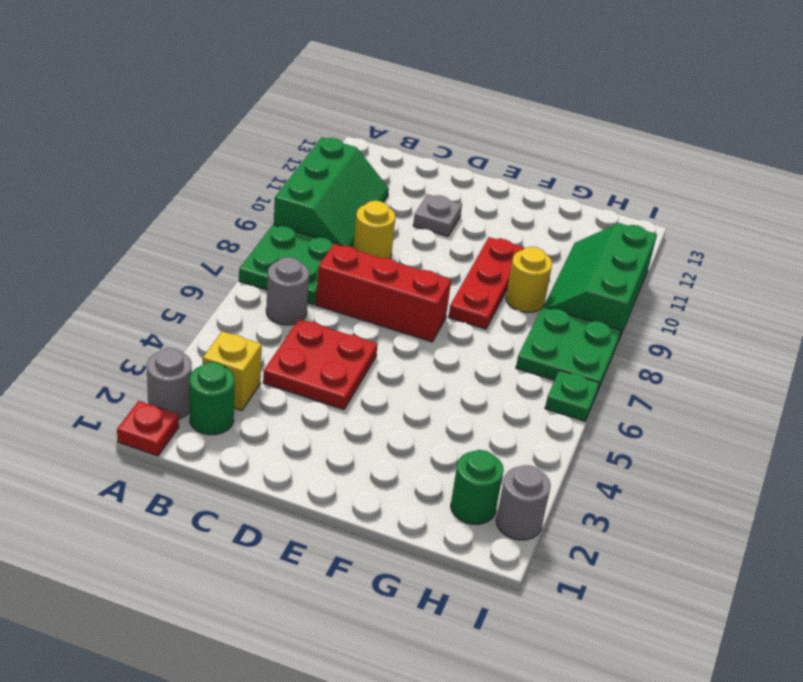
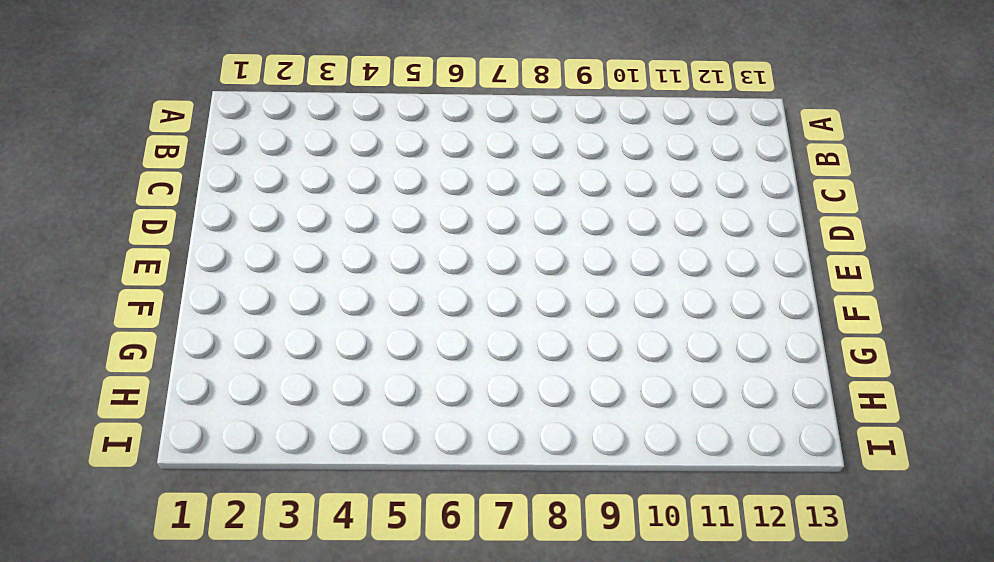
none -> red plate A1 level 1
none -> grey round brick A2 level 1
none -> green plate A7:B8 level 1

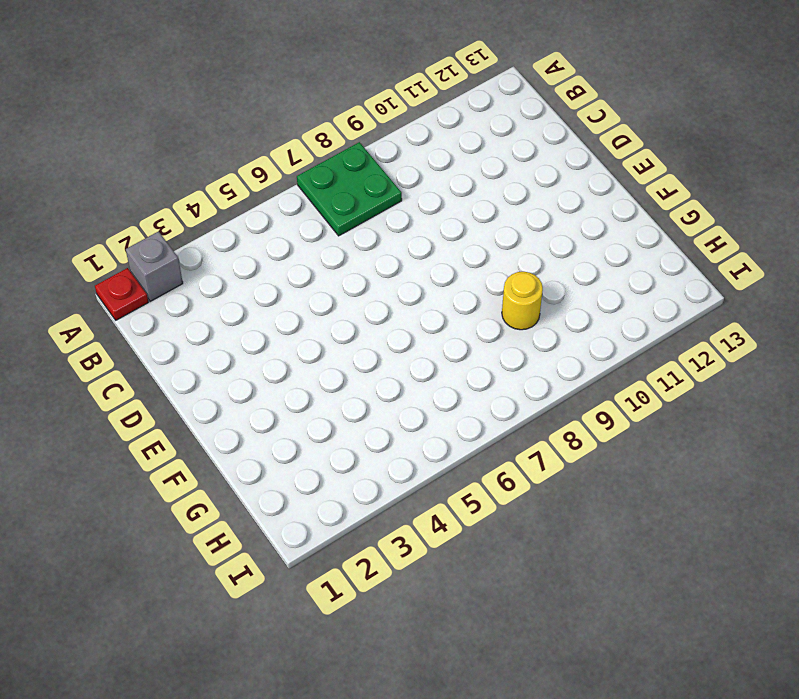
grey brick A2 level 1 -> grey round brick A2 level 1
none -> green slope A9:B11 level 1 top A
none -> green round brick B2 level 1
none -> yellow brick B3 level 1

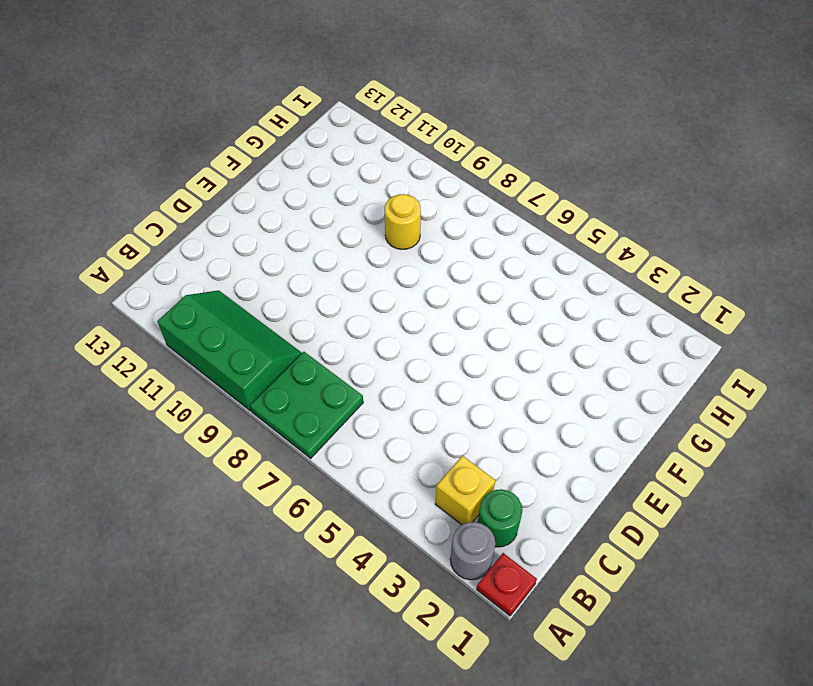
none -> grey round brick B6 level 1
none -> red plate C4:D5 level 1
none -> red brick C7:E7 level 1

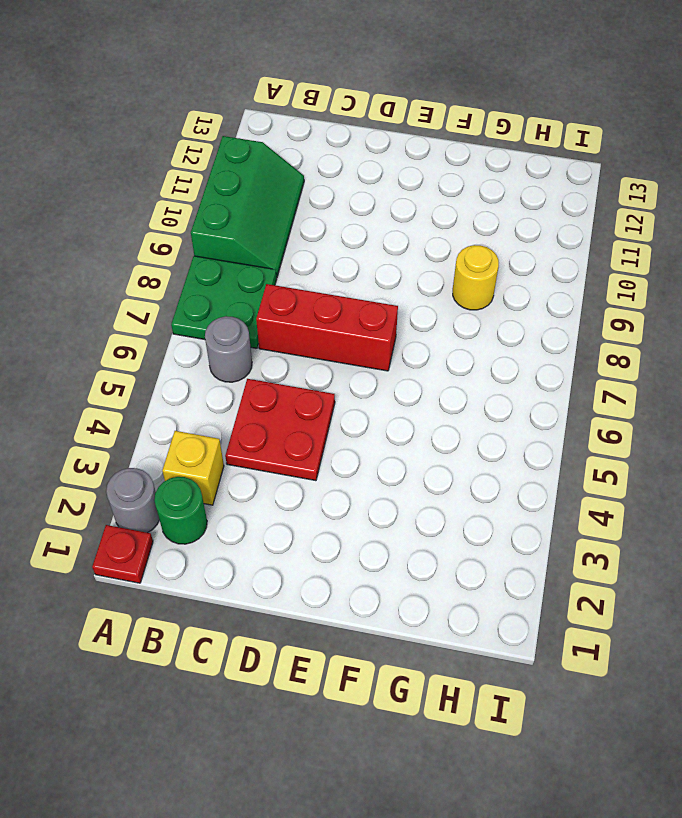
none -> yellow round brick C9 level 1
none -> grey plate D11 level 1
none -> red plate F8:F10 level 1

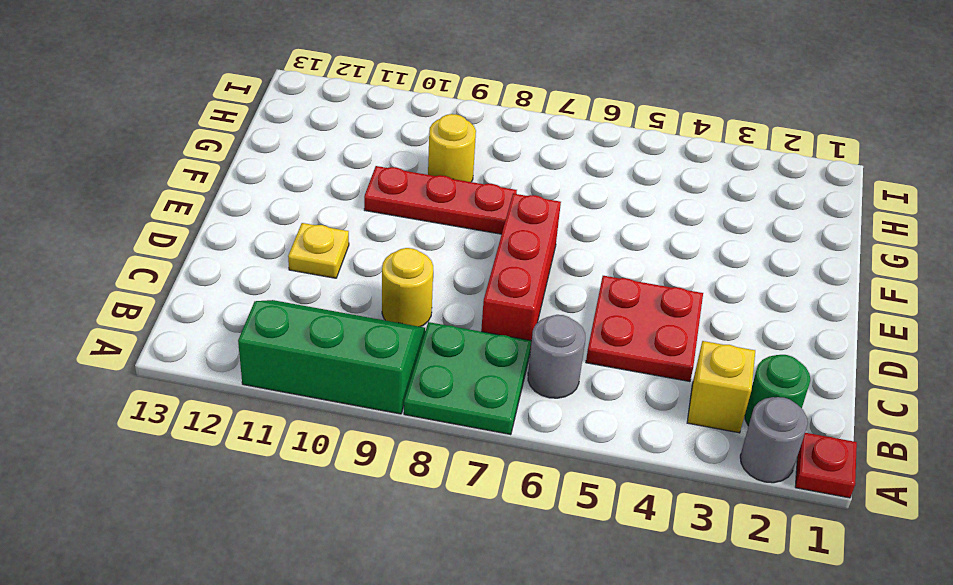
yellow plate D11 level 1 -> grey plate D11 level 1
none -> green round brick H2 level 1
none -> green plate H7:I8 level 1
none -> green slope H9:I11 level 1 top I

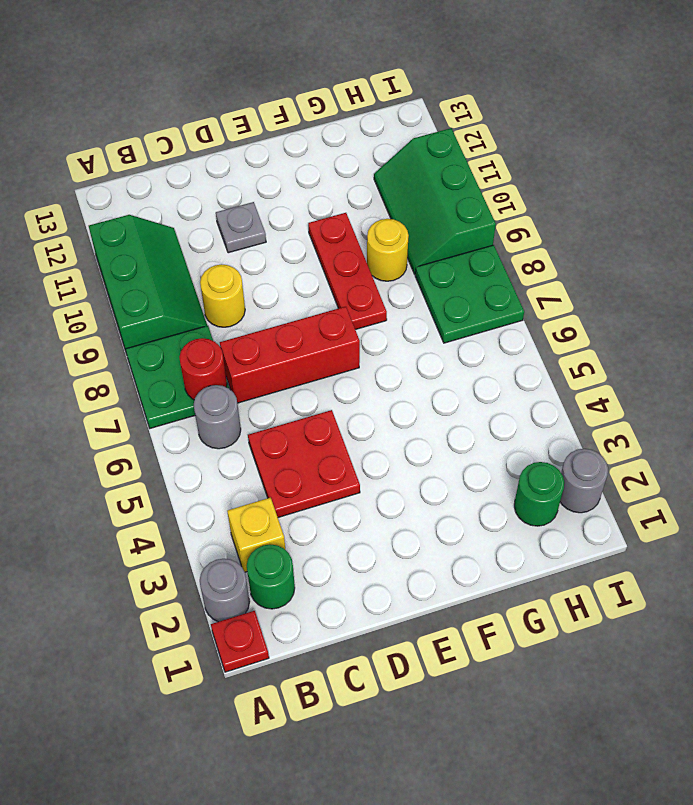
red round brick B7 level 2 -> none
none -> green plate I6 level 1

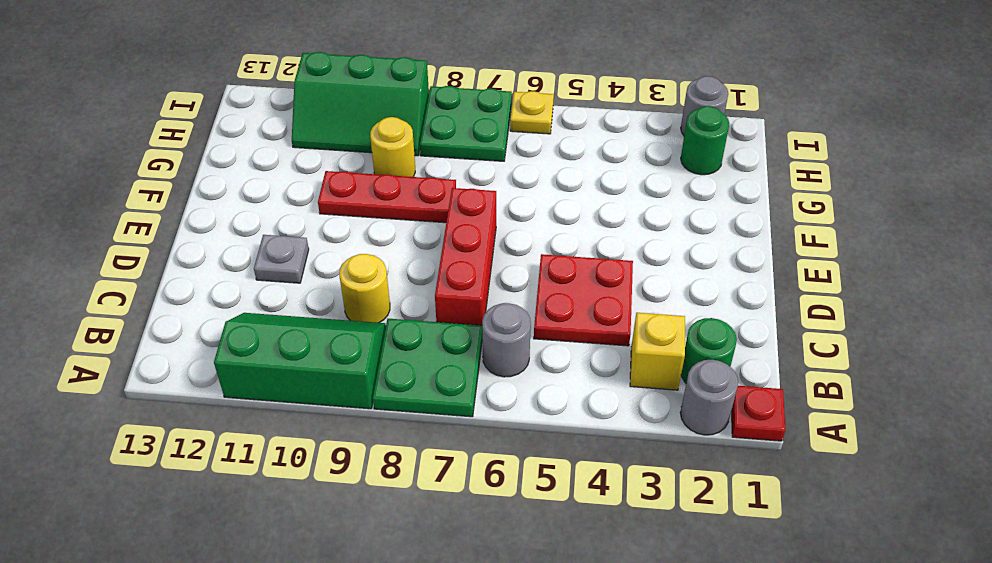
yellow plate I6 level 1 -> green plate I6 level 1

